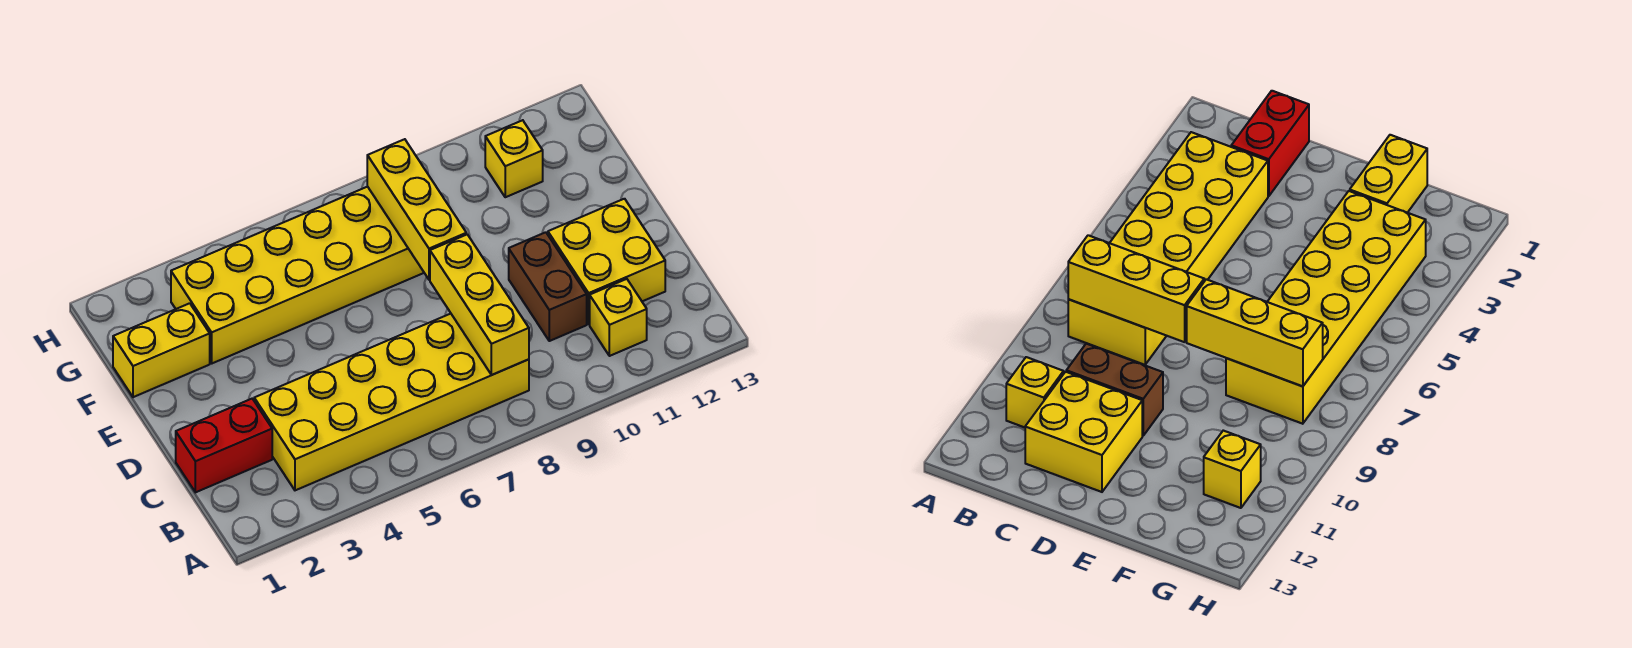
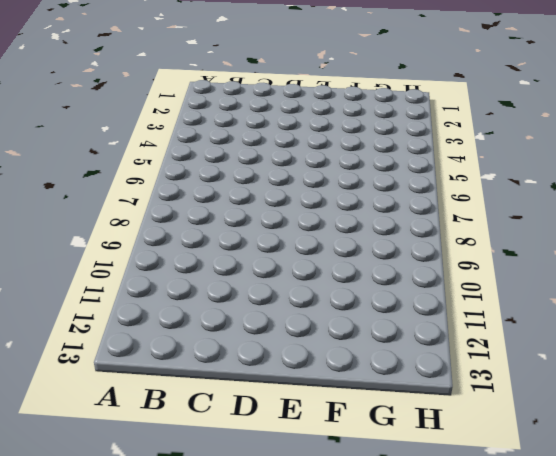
none -> yellow brick B3:C8 level 1
none -> yellow brick B11 level 1

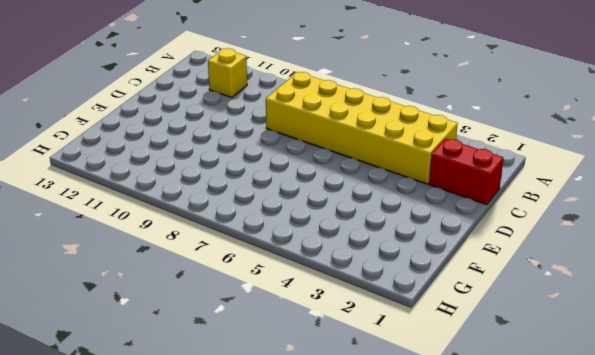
none -> brown brick C10:D10 level 1
none -> yellow brick C11:D12 level 1

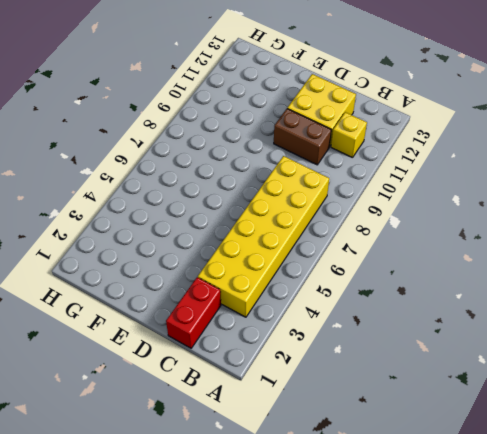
none -> yellow brick F1:F2 level 1
none -> yellow brick F3:G8 level 1

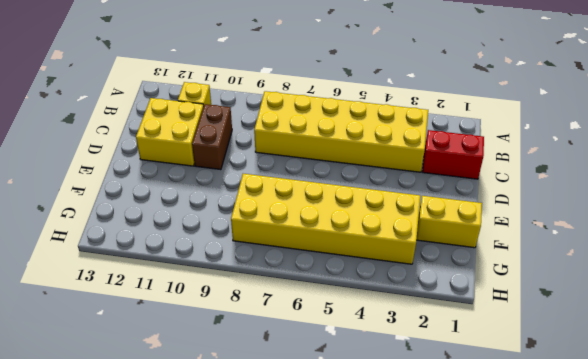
none -> yellow brick G11 level 1
none -> yellow brick B8:D8 level 2

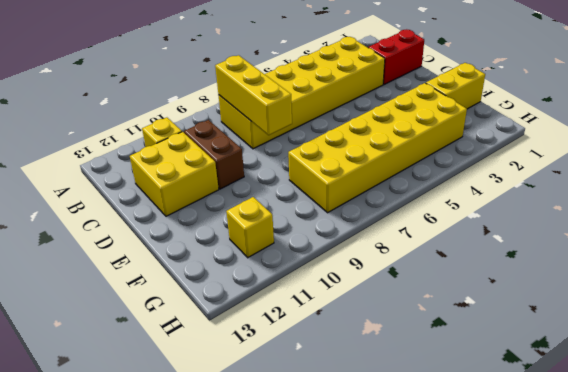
none -> yellow brick E8:G8 level 2

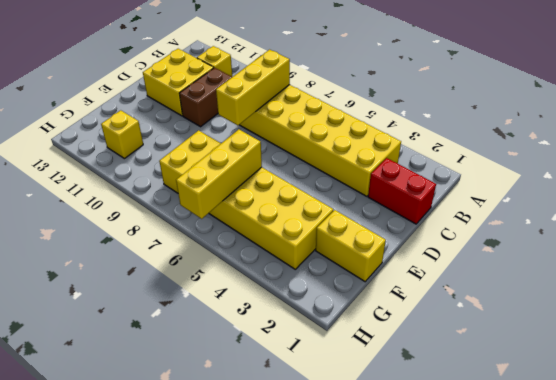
yellow brick F6:H6 level 2 -> yellow brick E8:G8 level 2

